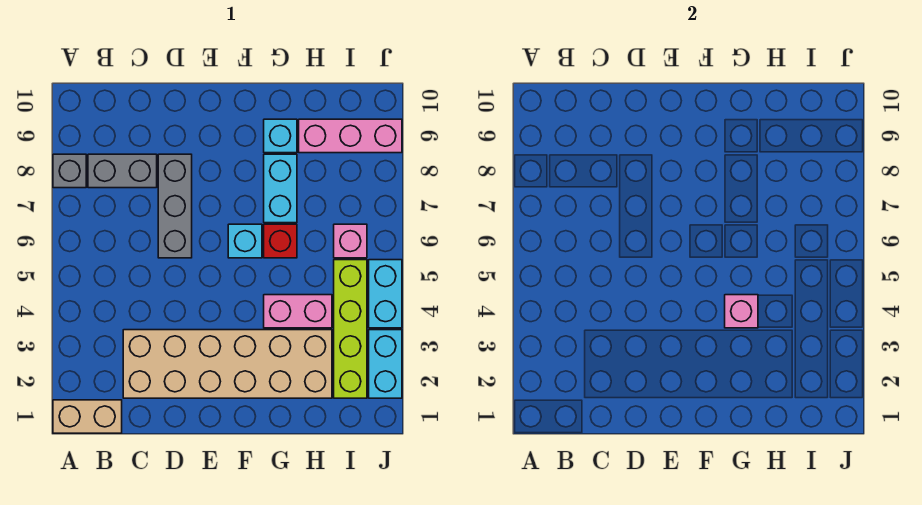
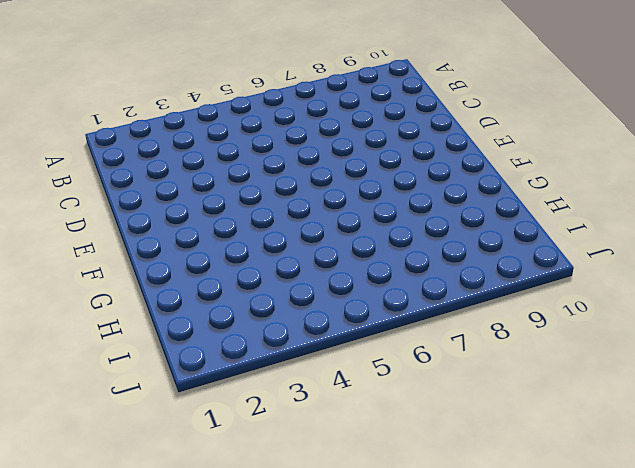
none -> tan brick A1:B1 level 1
none -> grey brick A8 level 1
none -> grey brick B8:C8 level 1

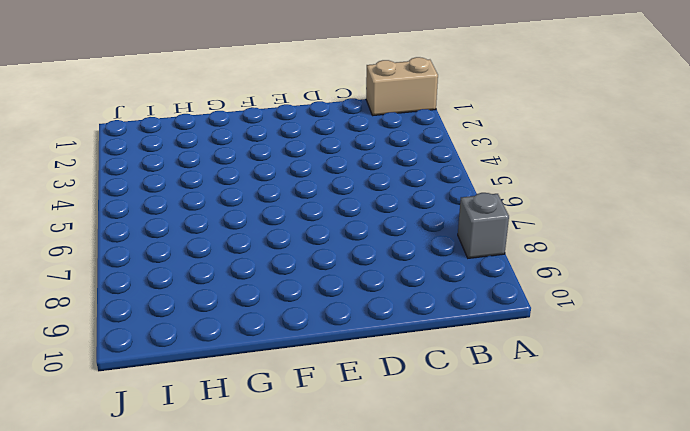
none -> grey brick B8:C8 level 1
none -> tan brick C2:H3 level 1
none -> grey brick D6:D8 level 1

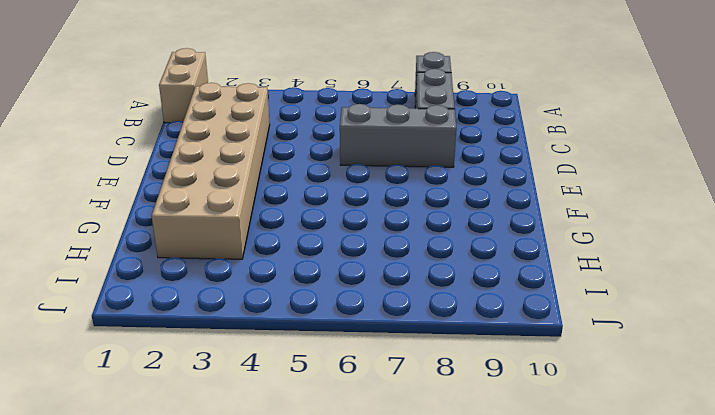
none -> cyan brick F6 level 1
none -> pink brick G4:H4 level 1
none -> red brick G6 level 1

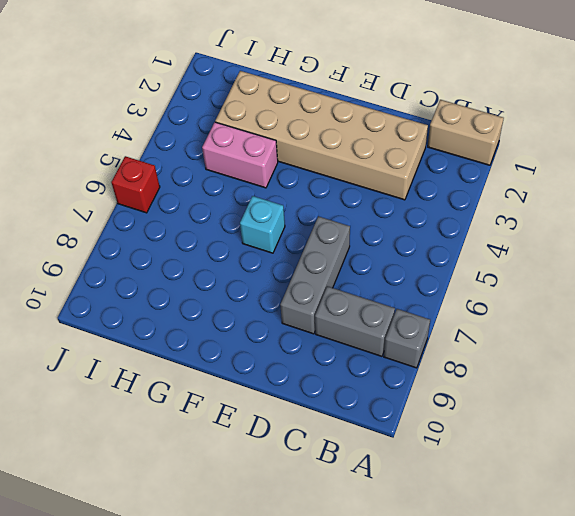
red brick J6 level 1 -> red brick G6 level 1
none -> cyan brick G7:G8 level 1
none -> cyan brick G9 level 1
none -> pink brick H9:J9 level 1

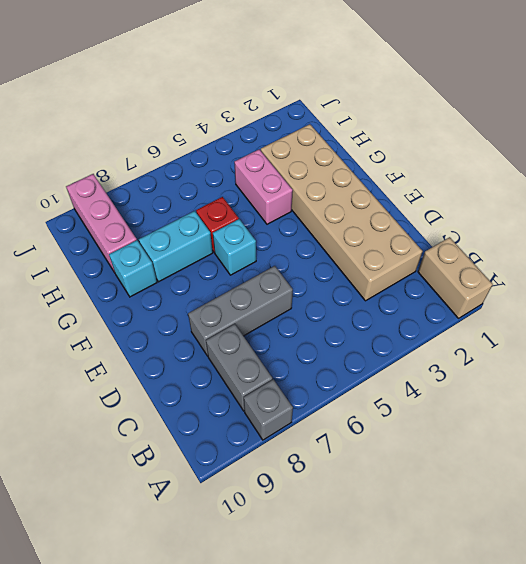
none -> lime brick I2:I5 level 1
none -> pink brick I6 level 1
none -> cyan brick J2:J3 level 1

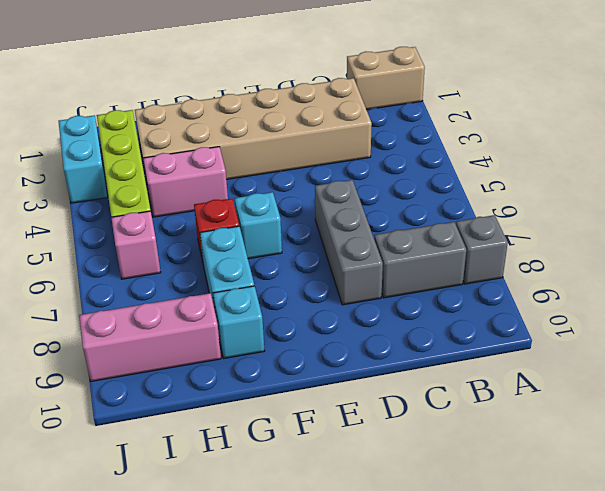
none -> cyan brick J4:J5 level 1
none -> pink brick G4 level 2

